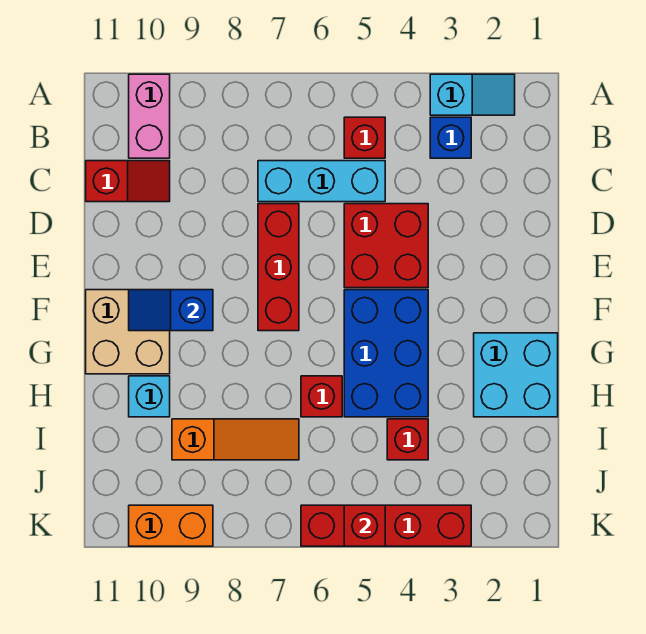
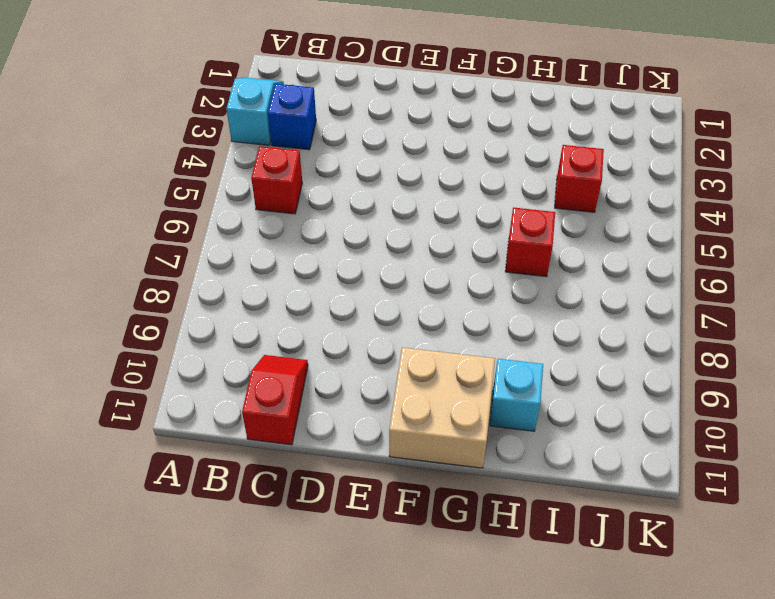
none -> pink brick A10:B10 level 1
none -> cyan brick C5:C7 level 1
none -> red brick D4:E5 level 1

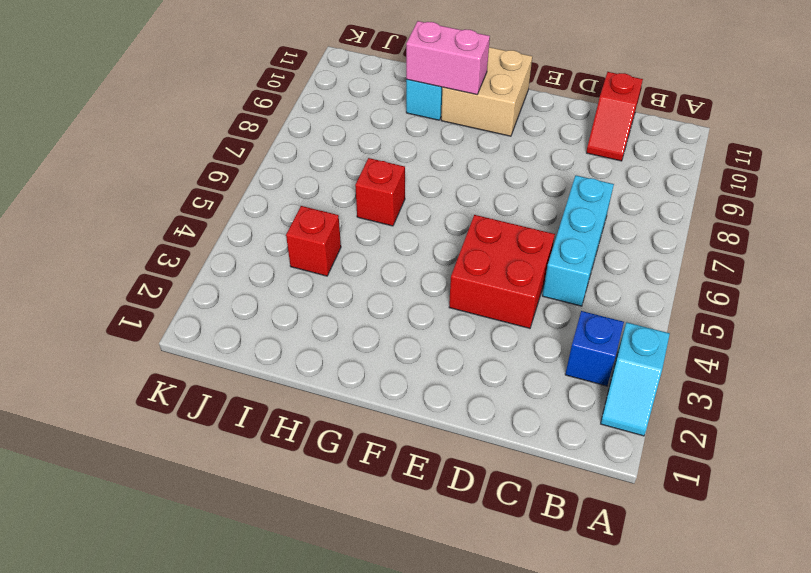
pink brick G10:H10 level 2 -> pink brick A10:B10 level 1
none -> red brick B5 level 1
none -> red brick D7:F7 level 1
none -> blue brick F4:H5 level 1

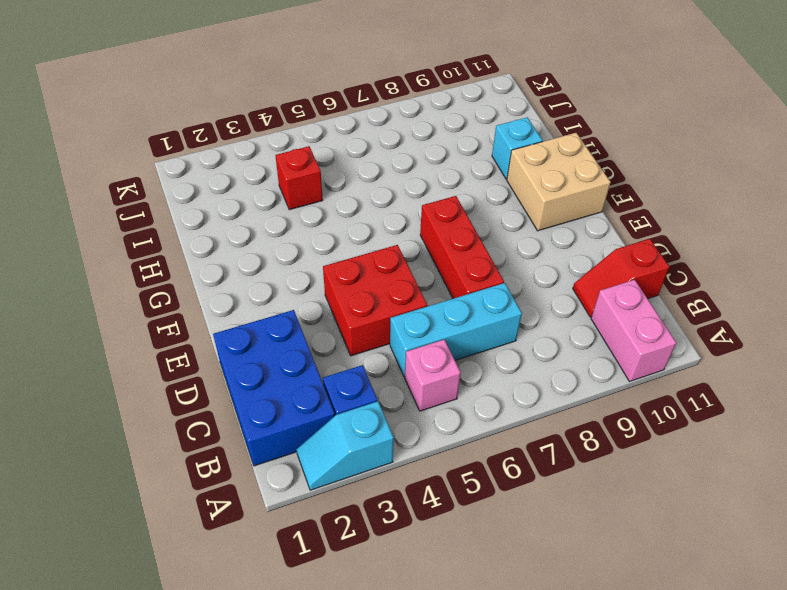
blue brick B1:D2 level 1 -> blue brick F4:H5 level 1
pink brick B5 level 1 -> red brick B5 level 1
none -> cyan brick G1:H2 level 1
none -> red brick H6 level 1
none -> orange slope I7:I9 level 1 top 9

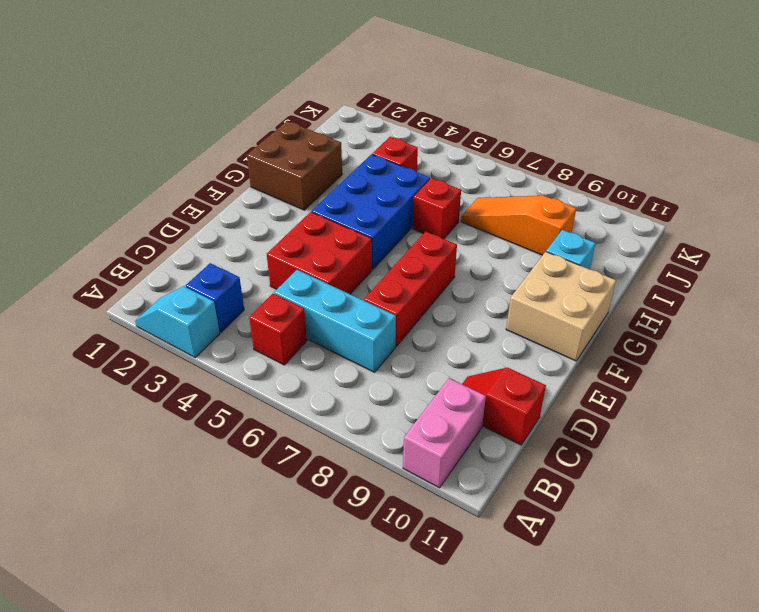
brown brick G1:H2 level 1 -> cyan brick G1:H2 level 1
none -> red brick K3:K6 level 1
none -> orange brick K9:K10 level 1
none -> blue slope F9:F10 level 2 top 9

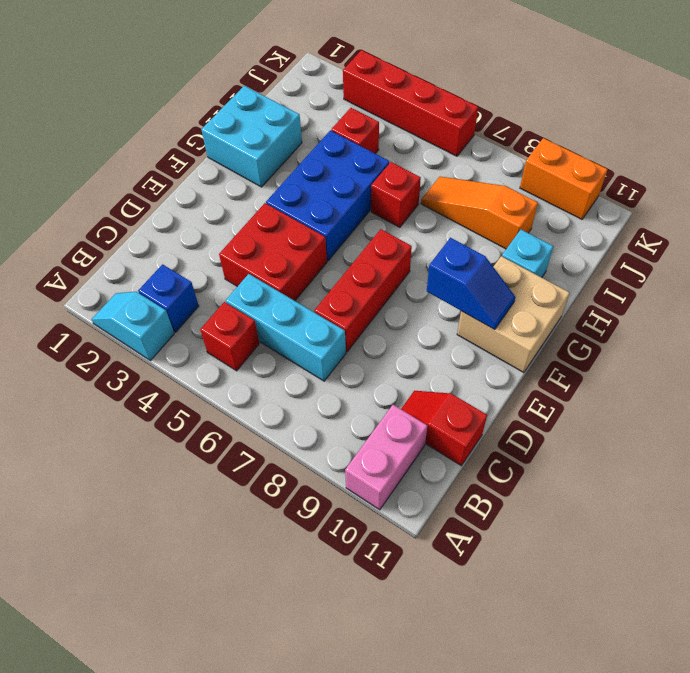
none -> red brick K5 level 2

